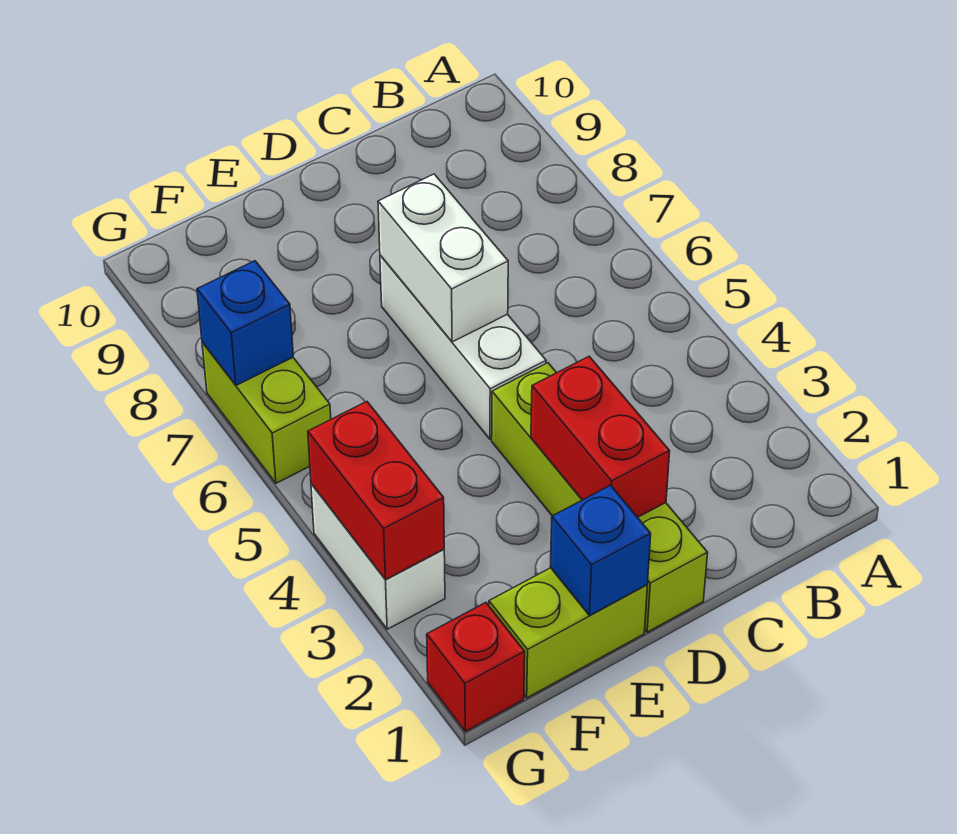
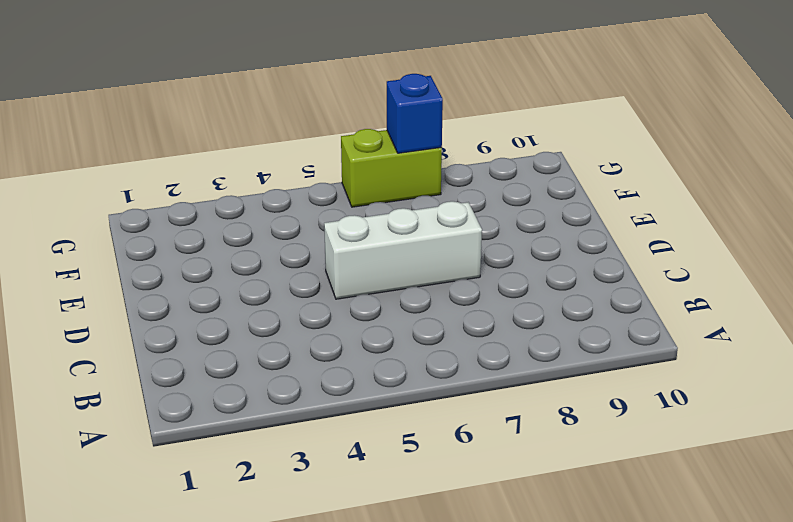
none -> lime brick D1:D4 level 1
none -> lime brick E1:F1 level 1

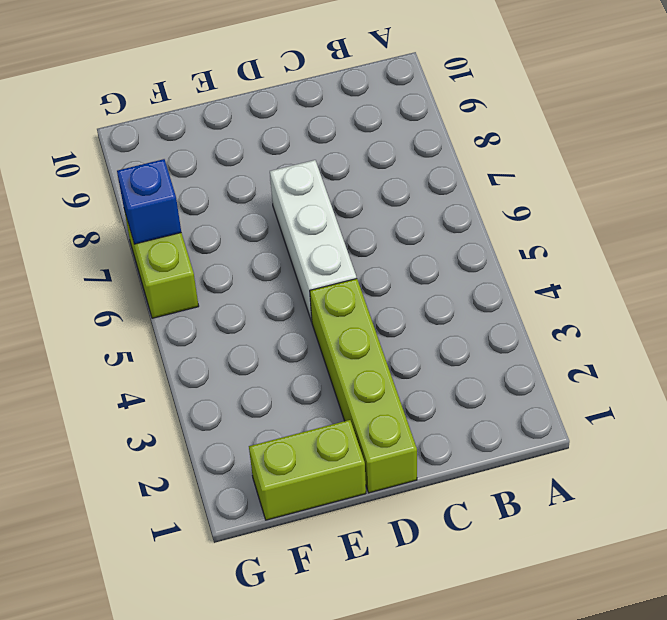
none -> red brick G1 level 1
none -> white brick G3:G4 level 1

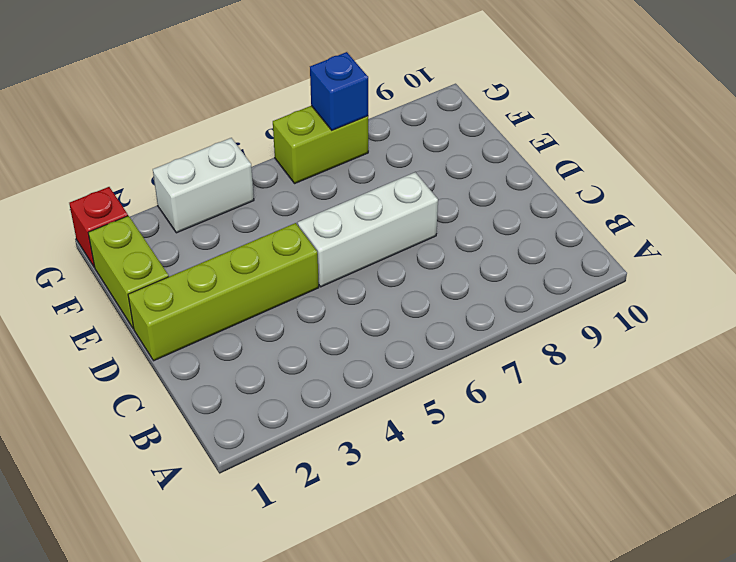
none -> red brick D2:D3 level 2
none -> white brick D6:D7 level 2

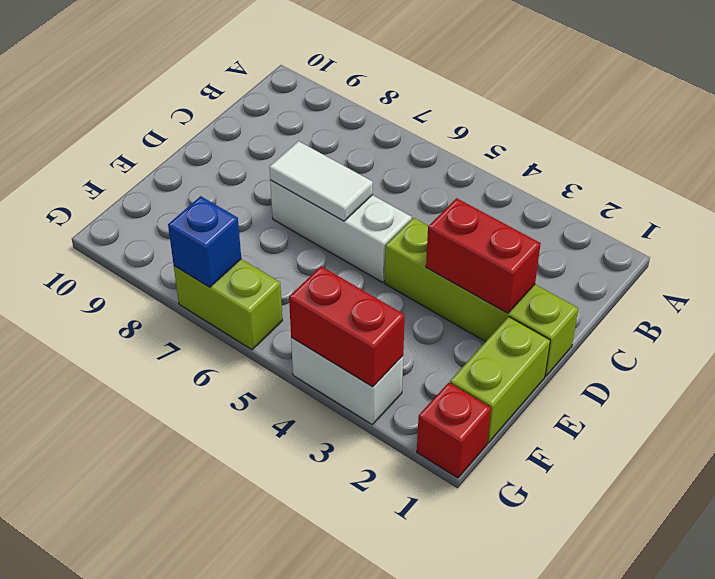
white tile D6:D7 level 2 -> white brick D6:D7 level 2
none -> blue brick E1 level 2

